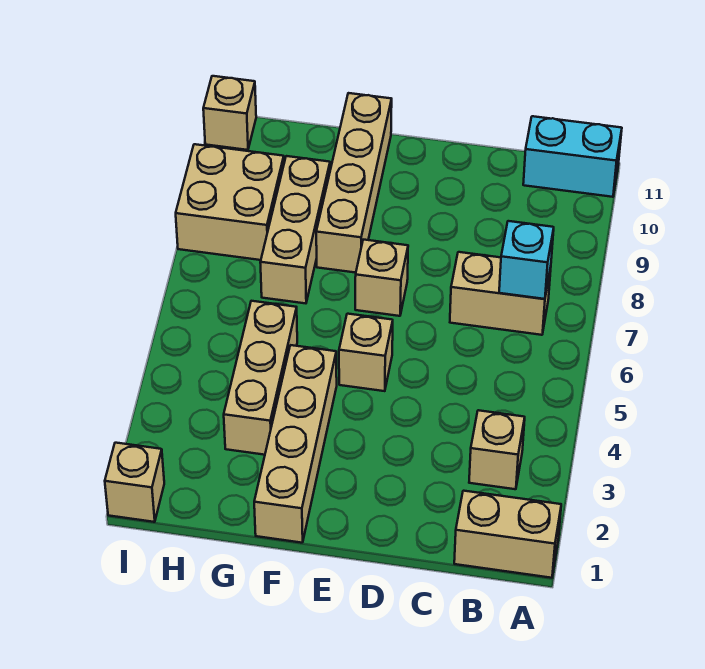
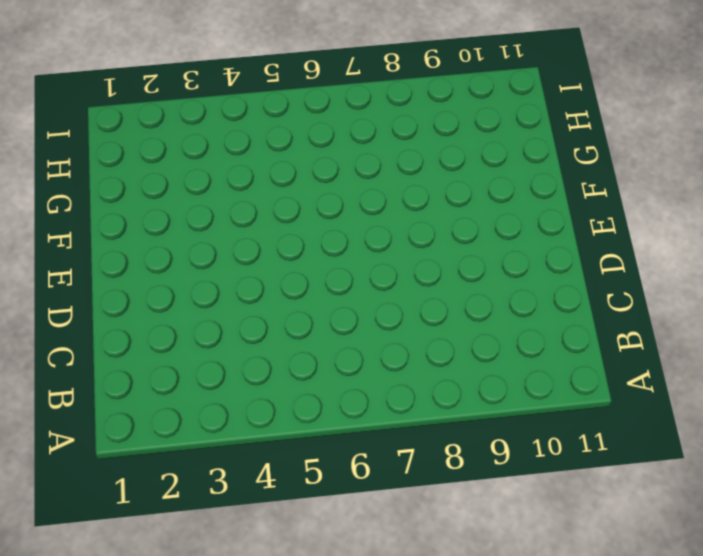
none -> tan brick A1:B1 level 1
none -> cyan brick A11:B11 level 1
none -> tan brick B3 level 1

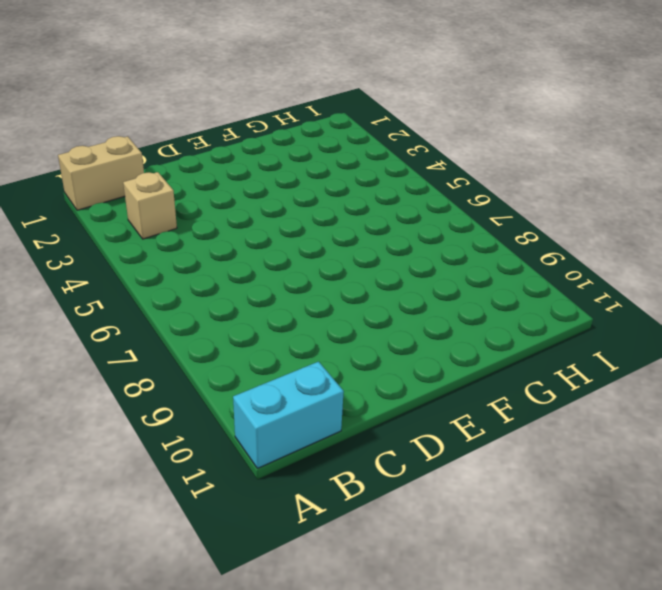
none -> tan brick B7:C7 level 1
none -> tan brick E5 level 1
none -> tan brick E7 level 1

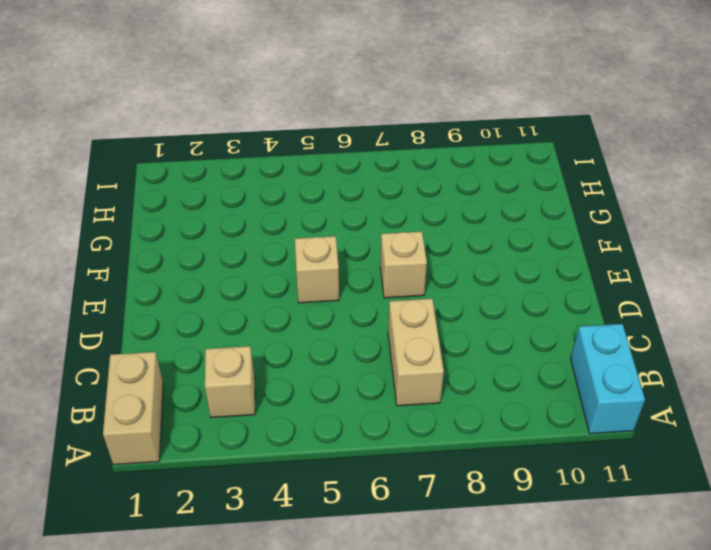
none -> tan brick F1:F4 level 1
none -> tan brick F8:F11 level 1
none -> tan brick G3:G5 level 1

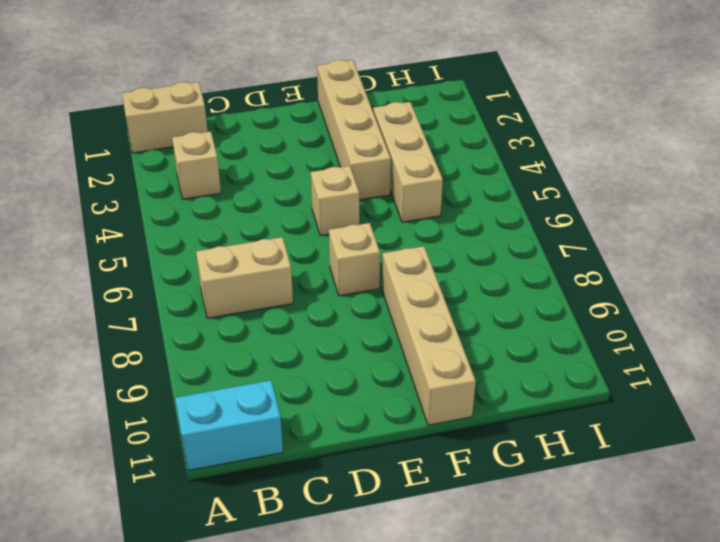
none -> tan brick G7:G9 level 1
none -> tan brick H8:I9 level 1
none -> tan brick I1 level 1

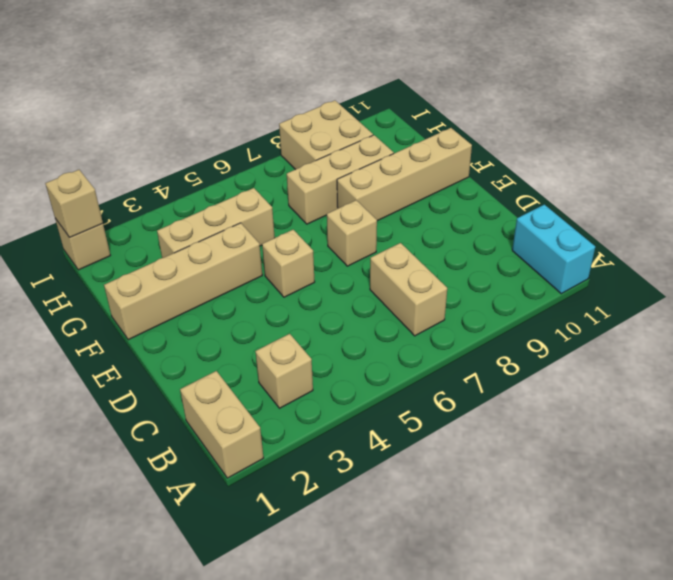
tan brick I1 level 2 -> tan brick I11 level 1
none -> cyan brick B7 level 2

